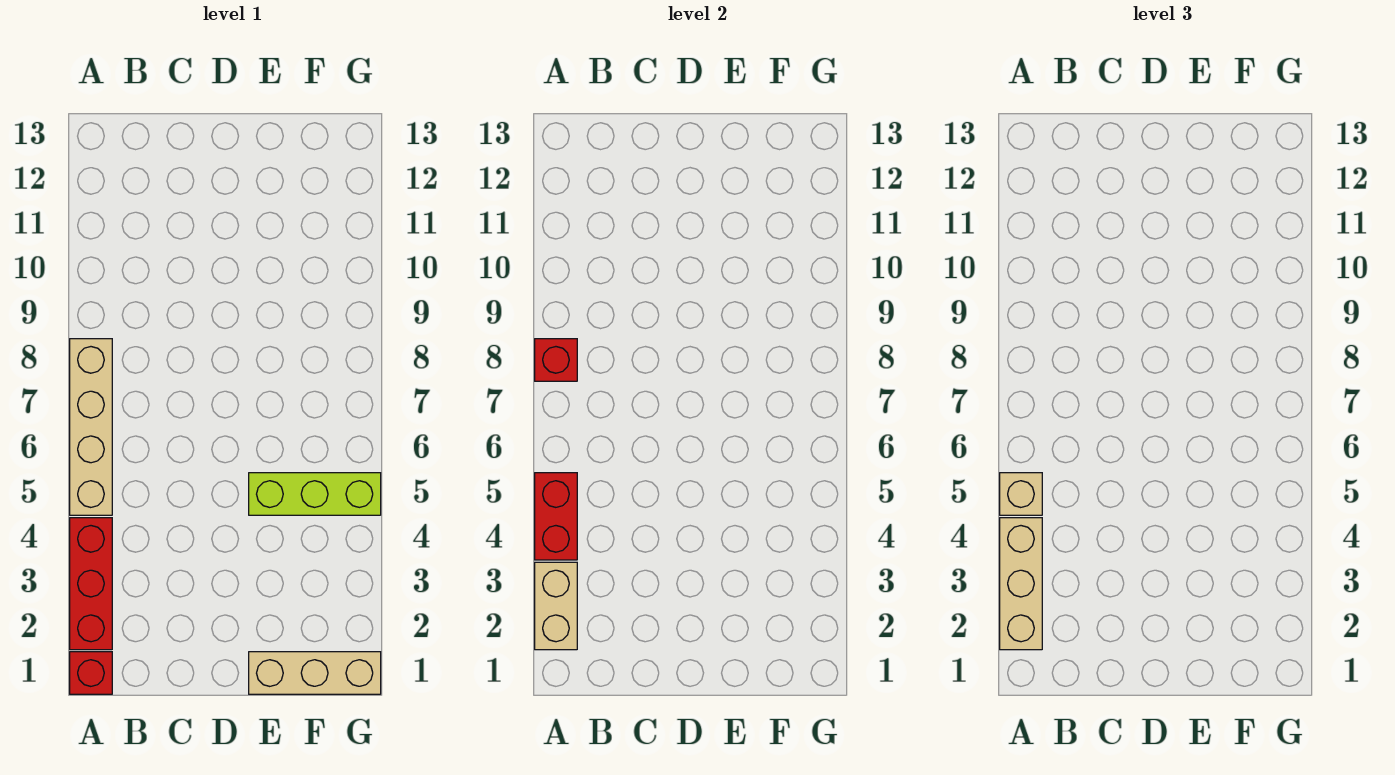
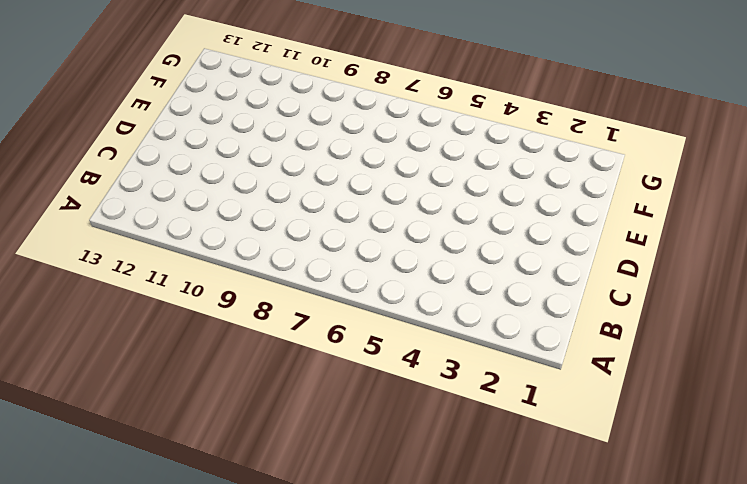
none -> red brick A1 level 1
none -> red brick A2:A4 level 1

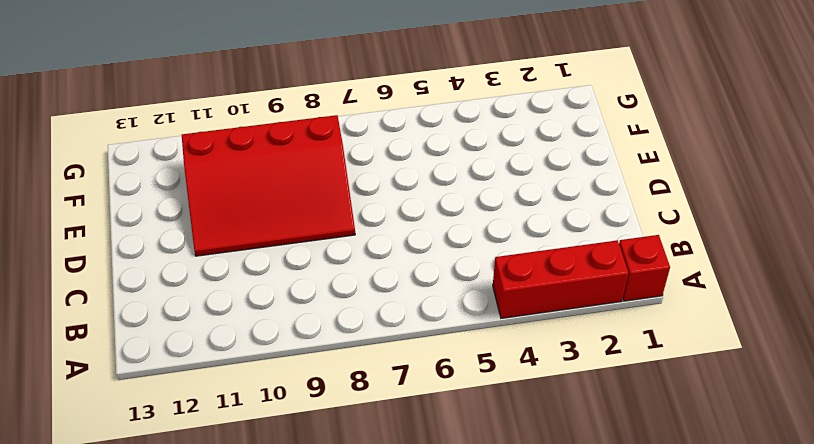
red slope D8:F11 level 1 top F -> none
none -> tan brick A5:A8 level 1
none -> tan brick E1:G1 level 1

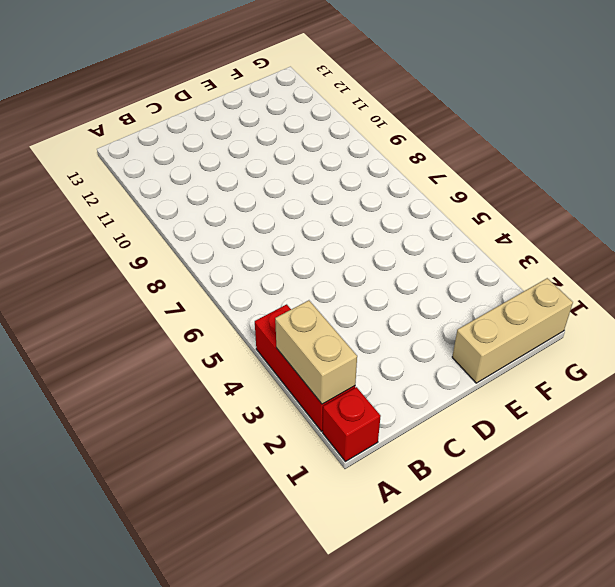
none -> tan brick A5:A8 level 1
none -> lime brick E5:G5 level 1

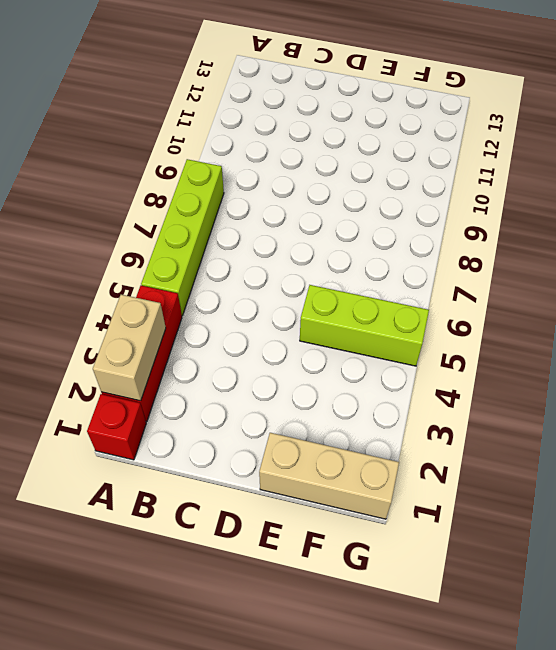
lime brick A5:A8 level 1 -> tan brick A5:A8 level 1
none -> red brick A4:A5 level 2
none -> red brick A8 level 2

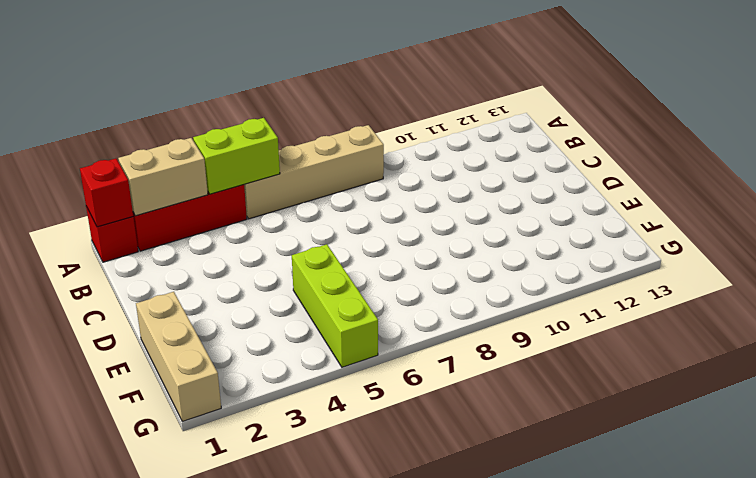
red brick A1 level 2 -> red brick A8 level 2
lime brick A4:A5 level 2 -> red brick A4:A5 level 2
none -> tan brick A2:A4 level 3
none -> tan brick A5 level 3

